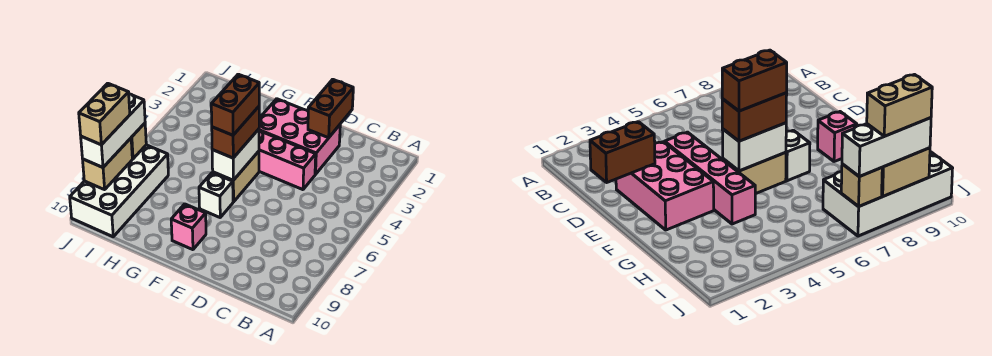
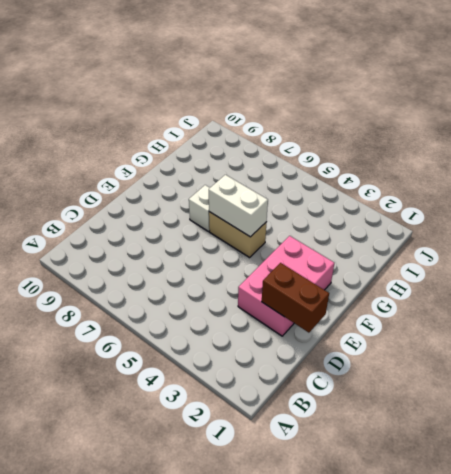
none -> pink brick D4:G4 level 1
none -> pink brick F9 level 1
none -> white brick I7:J10 level 1

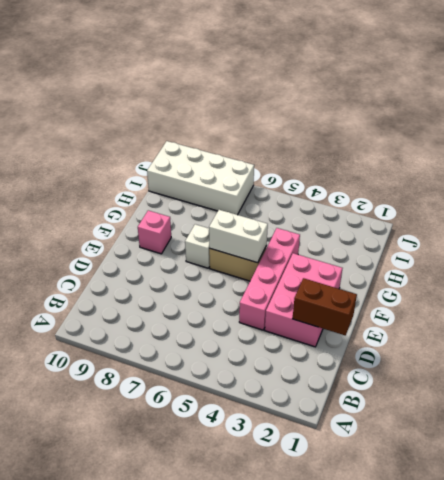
none -> tan brick J7 level 2
none -> tan brick J8:J9 level 2
none -> brown brick F5:F6 level 3

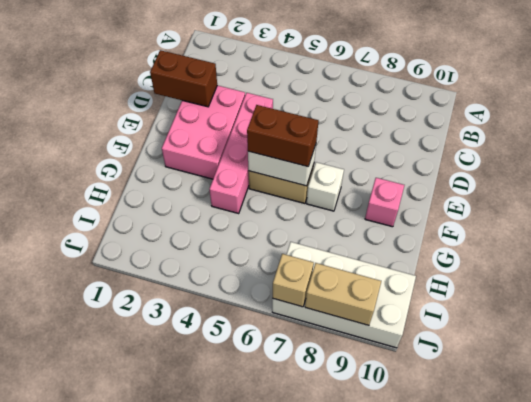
none -> white brick J7:J9 level 3
none -> brown brick F5:F6 level 4
none -> tan brick J8:J9 level 4

